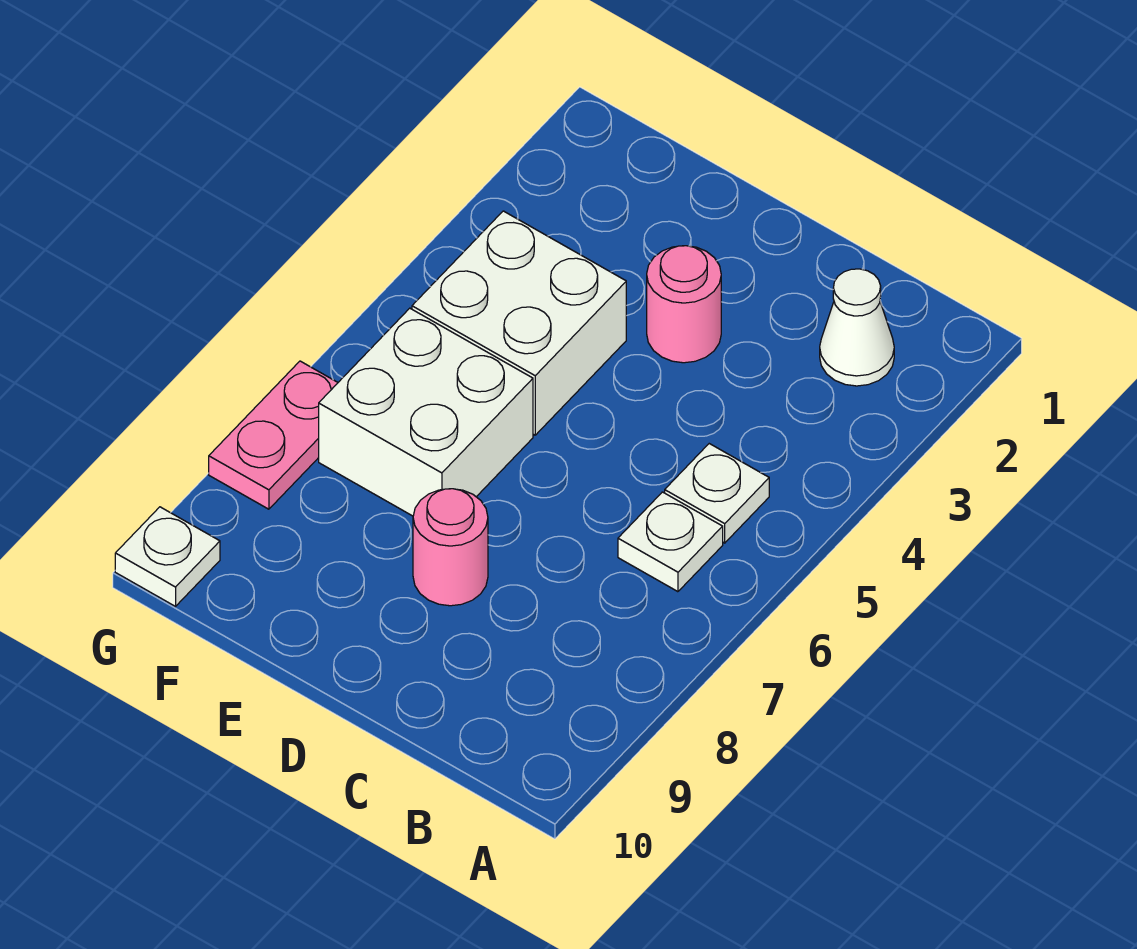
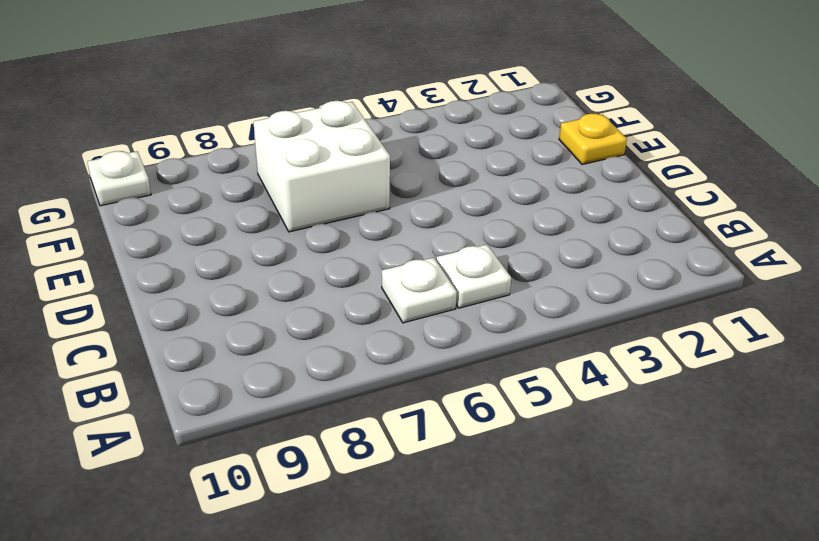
yellow plate E1 level 1 -> none
none -> white cone B2 level 1
none -> pink round brick D3 level 1

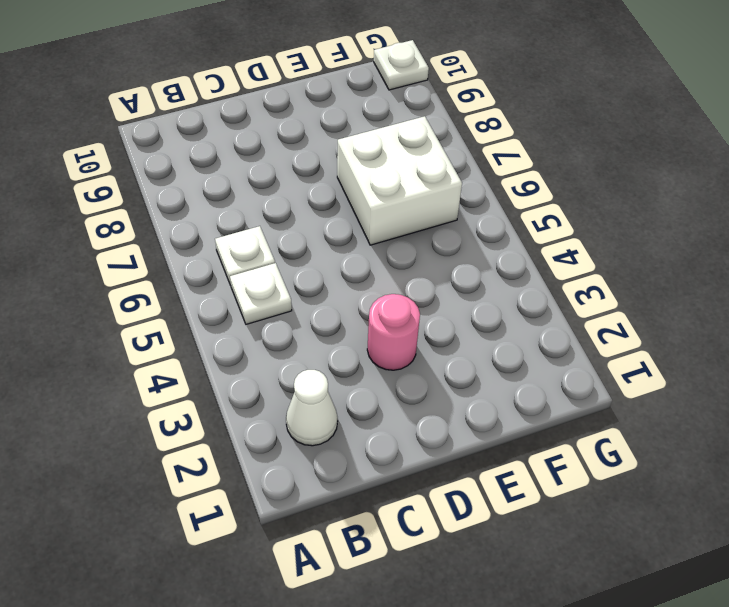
none -> pink round brick D8 level 1
none -> white brick E4:F5 level 1

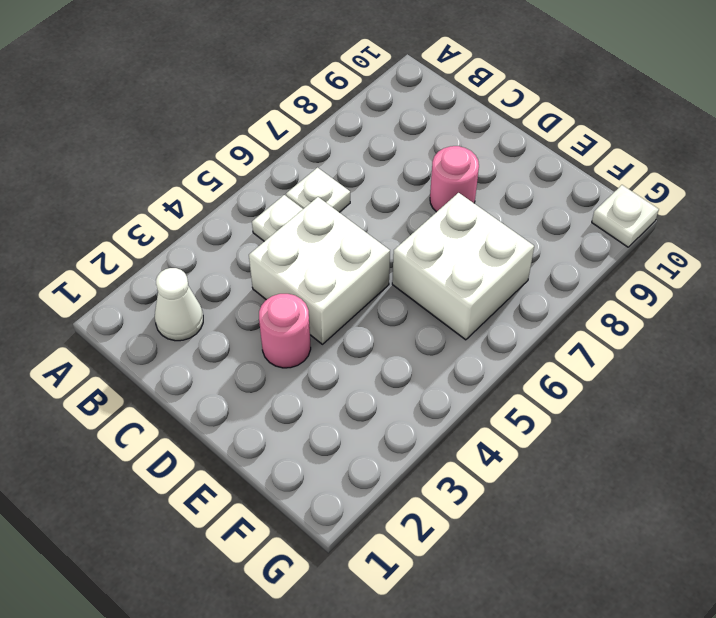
white brick C4:D5 level 1 -> white brick E4:F5 level 1
none -> pink plate G7:G8 level 1

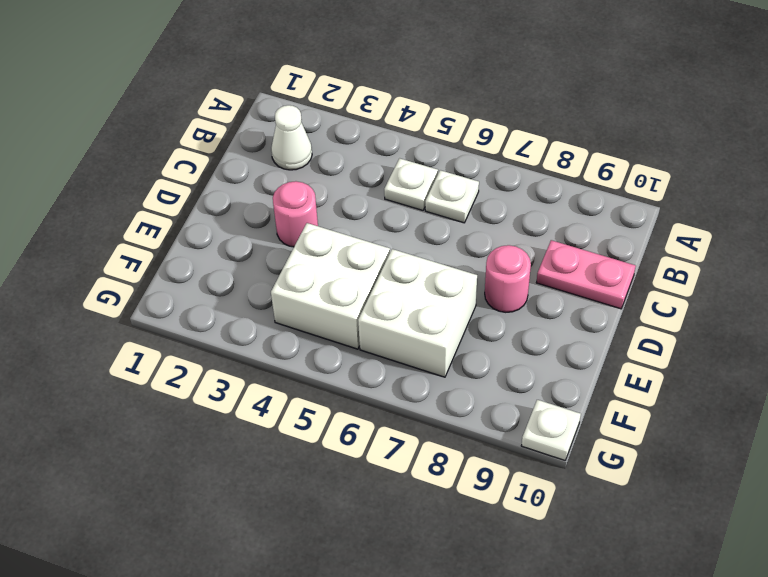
pink plate C9:C10 level 1 -> pink plate G7:G8 level 1

